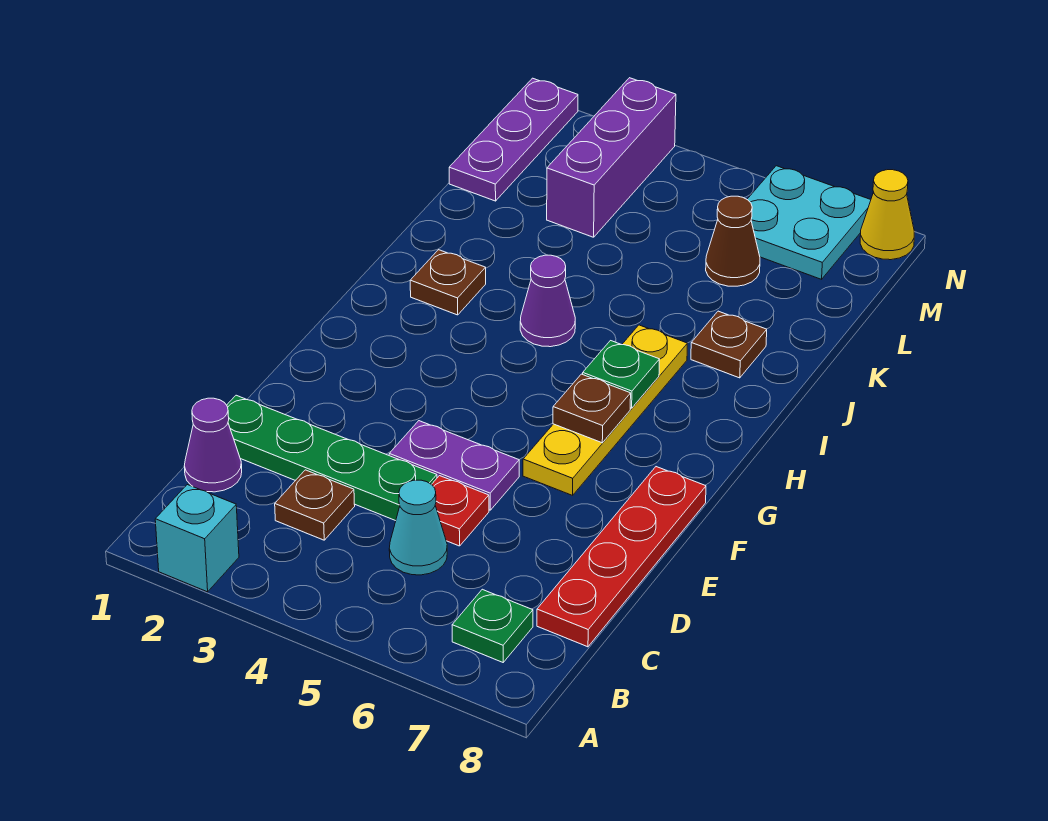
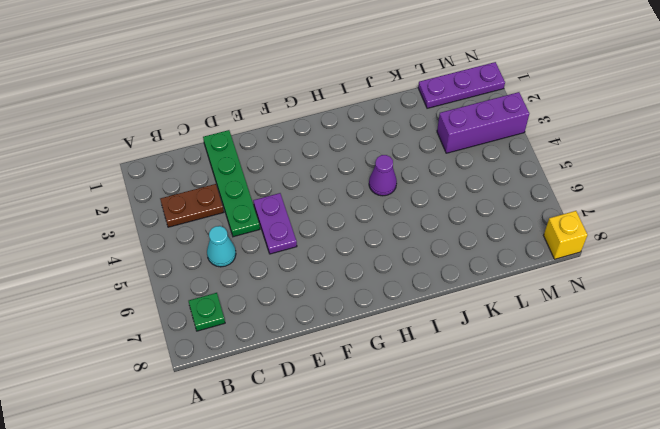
brown plate B3:C3 level 1 -> brown plate C3 level 1
yellow brick N8 level 1 -> yellow cone N8 level 1
none -> cyan brick A2 level 1
none -> purple cone C1 level 1
none -> red plate C8:F8 level 1

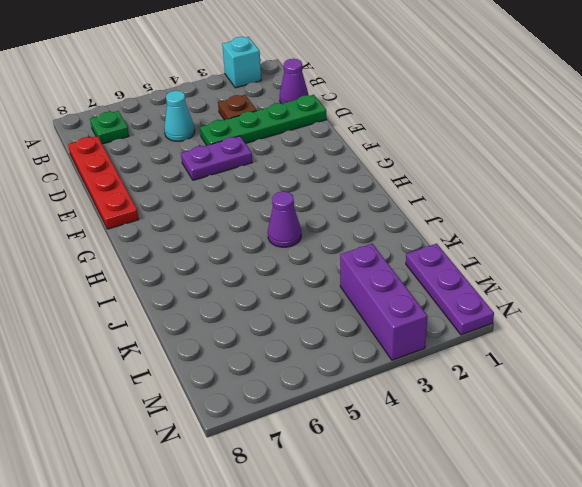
none -> red plate D5 level 1
none -> yellow plate F6:I6 level 1
none -> brown plate I2 level 1

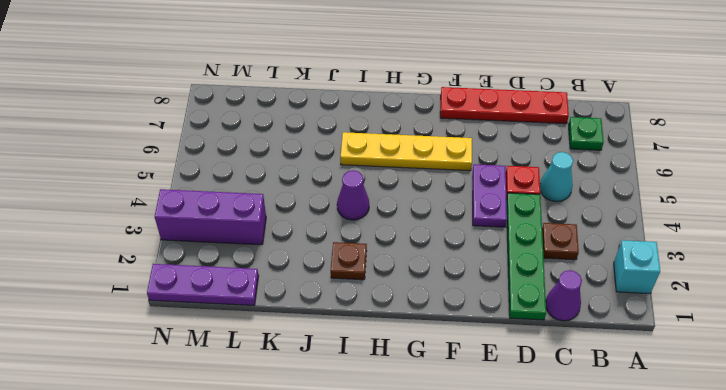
none -> brown plate J7 level 1
none -> brown cone L6 level 1
none -> cyan plate M6:N7 level 1

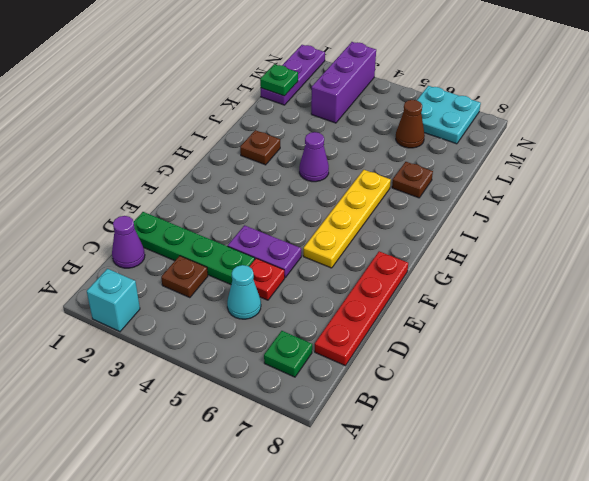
green plate L1 level 2 -> green plate H6 level 2
none -> yellow cone N8 level 1
none -> brown plate G6 level 2

